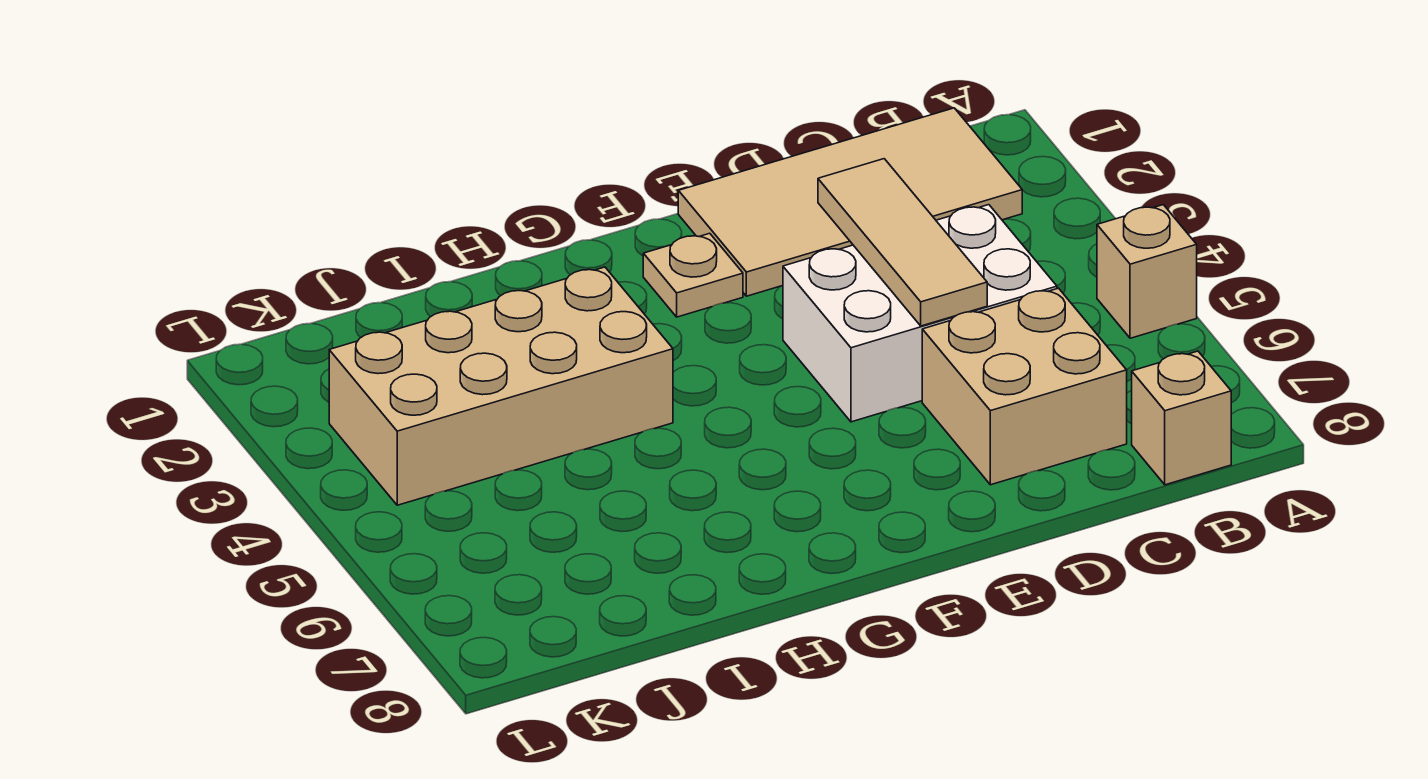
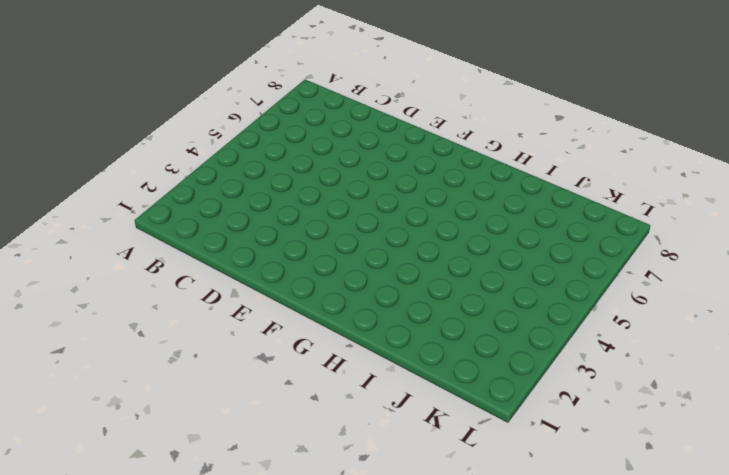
none -> tan brick A5 level 1
none -> tan tile B1:E2 level 1

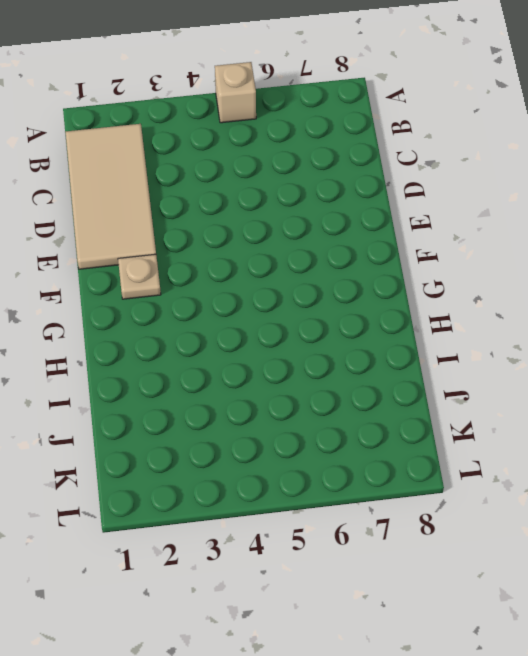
none -> tan brick B8 level 1
none -> white brick C4:E5 level 1

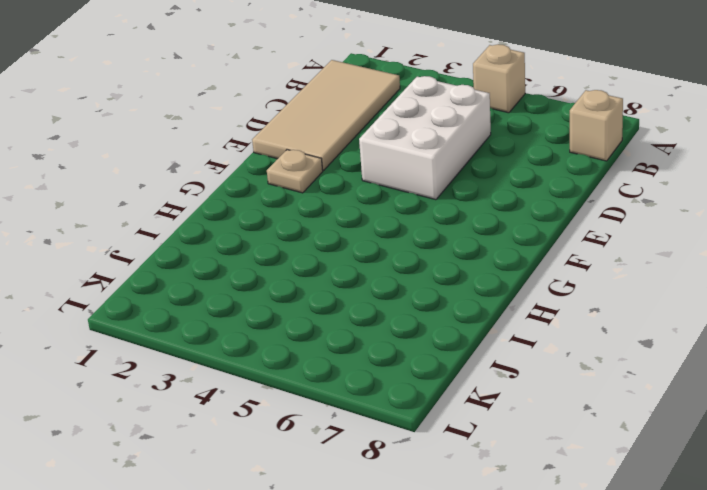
none -> tan brick C6:D7 level 1
none -> tan brick H3:K4 level 1

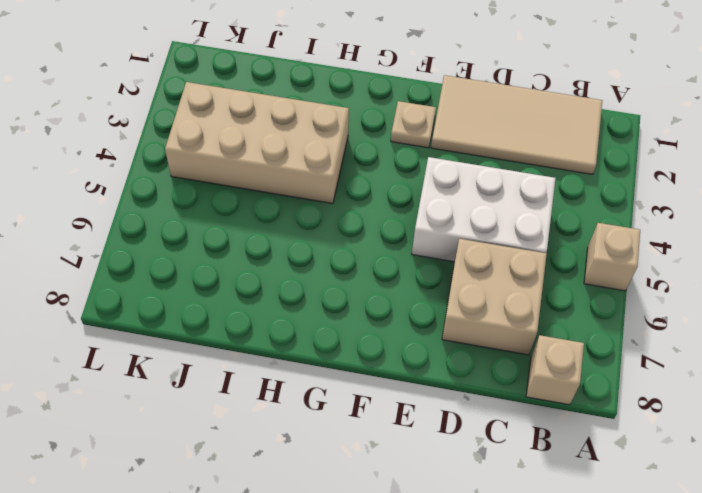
none -> tan tile D3:D5 level 2

